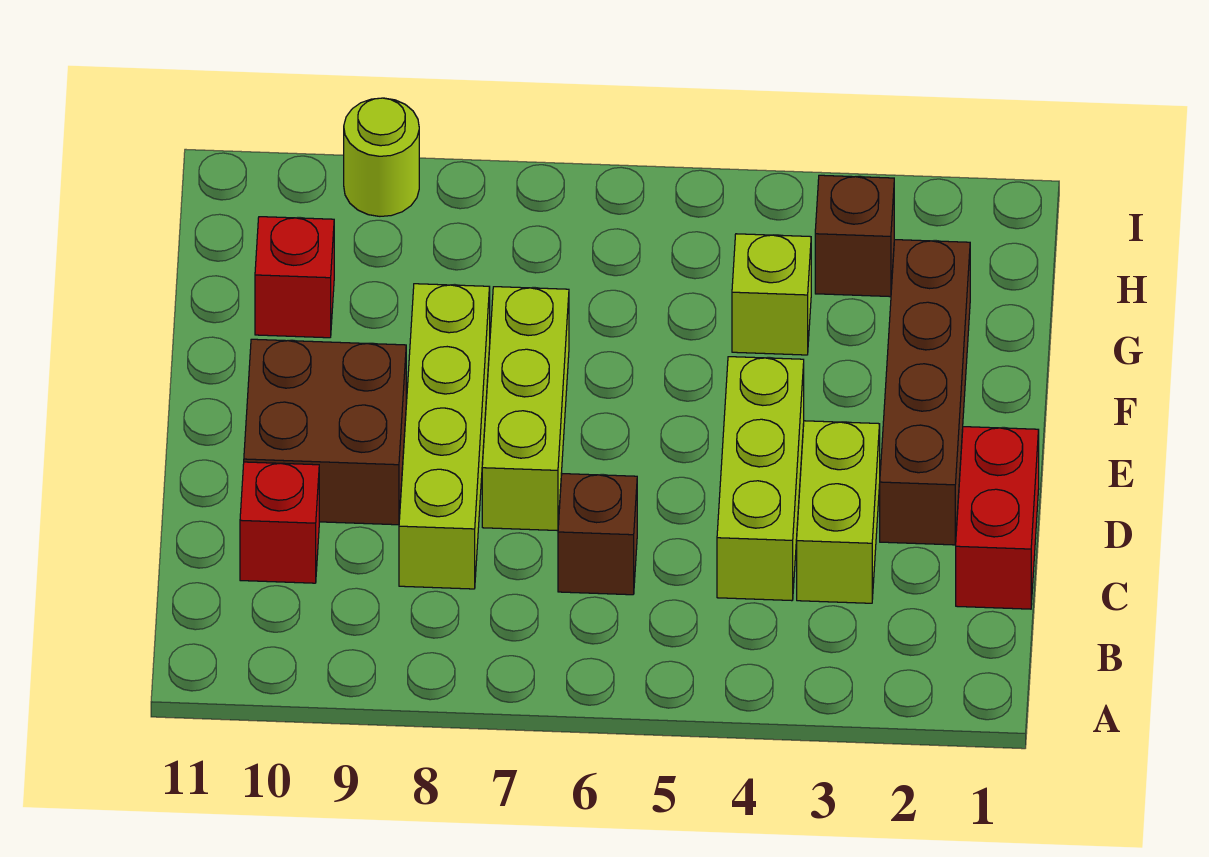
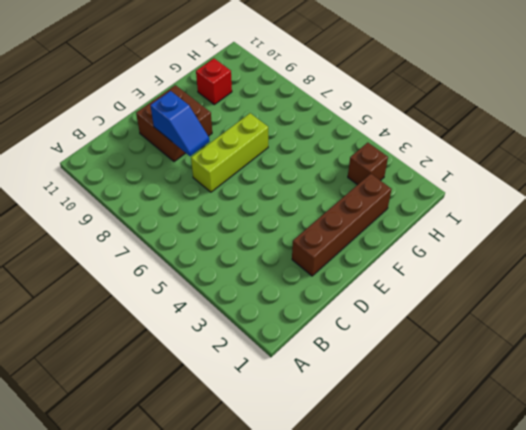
blue slope D8:D9 level 2 top 9 -> none
none -> red brick C1:D1 level 1
none -> lime brick C3:D3 level 1
none -> lime brick C4:E4 level 1

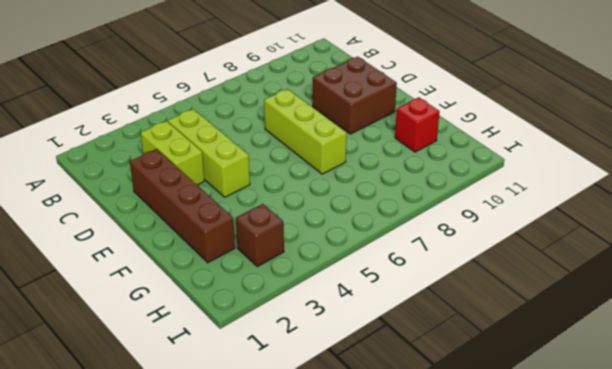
none -> red brick C1:D1 level 1
none -> brown brick C6 level 1
none -> lime brick C8:F8 level 1

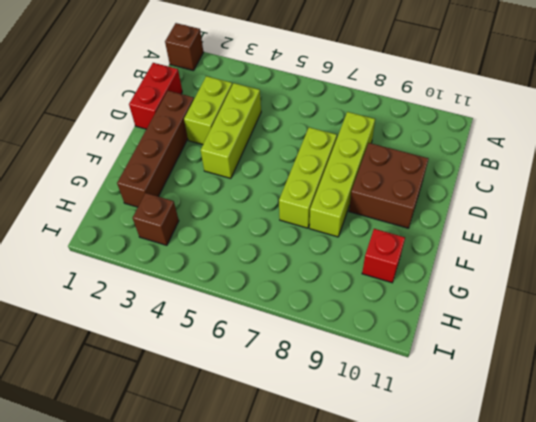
brown brick A1 level 1 -> brown brick C6 level 1
none -> red brick C10 level 1
none -> lime brick G4 level 1
none -> lime round brick I9 level 1

